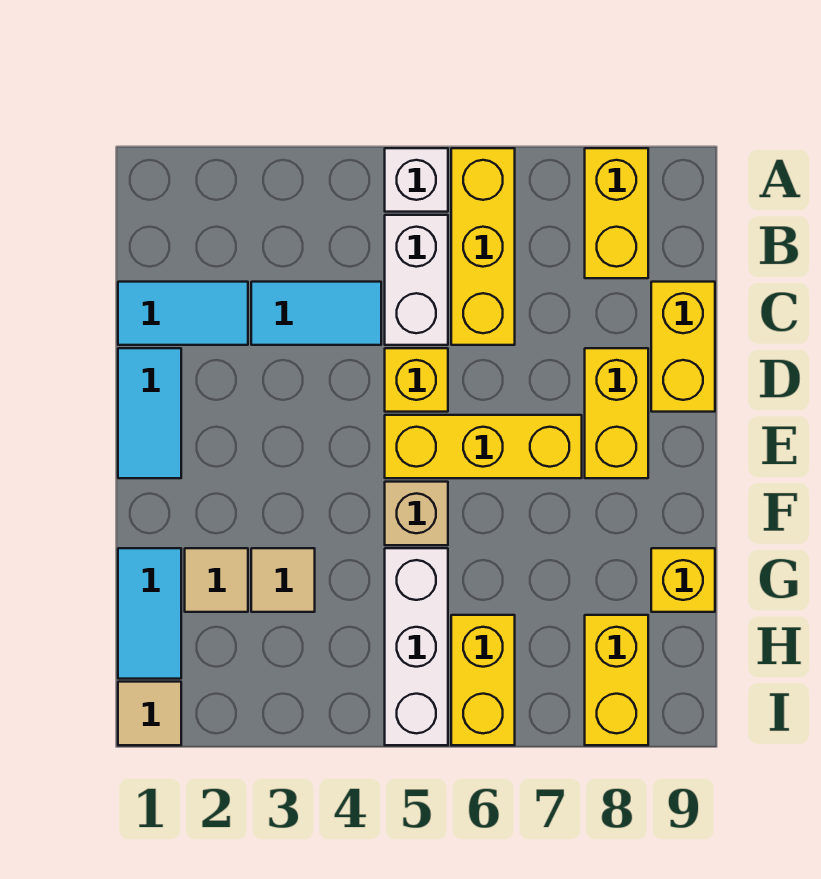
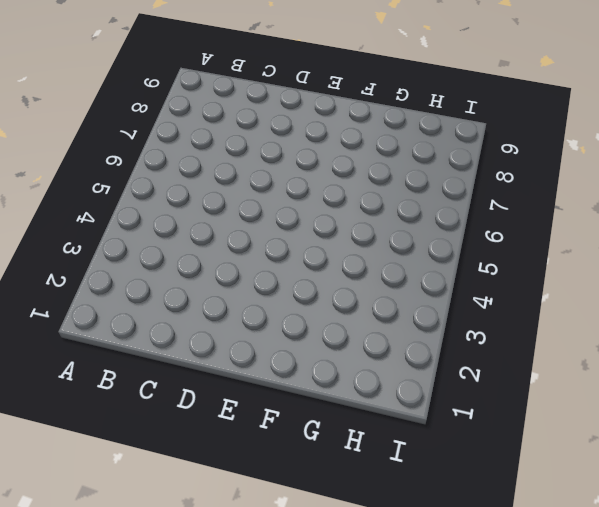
none -> white brick A5 level 1
none -> yellow brick A6:C6 level 1
none -> yellow brick A8:B8 level 1

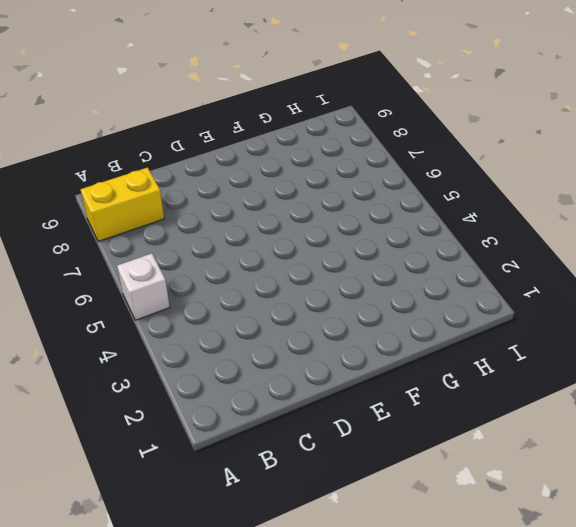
none -> yellow brick A6:C6 level 1
none -> white brick B5:C5 level 1
none -> cyan tile C1:C2 level 1

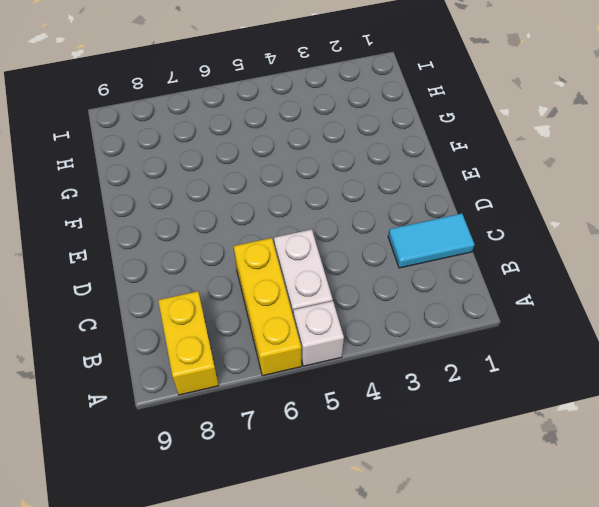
none -> cyan tile C3:C4 level 1
none -> yellow brick C9:D9 level 1
none -> cyan tile D1:E1 level 1

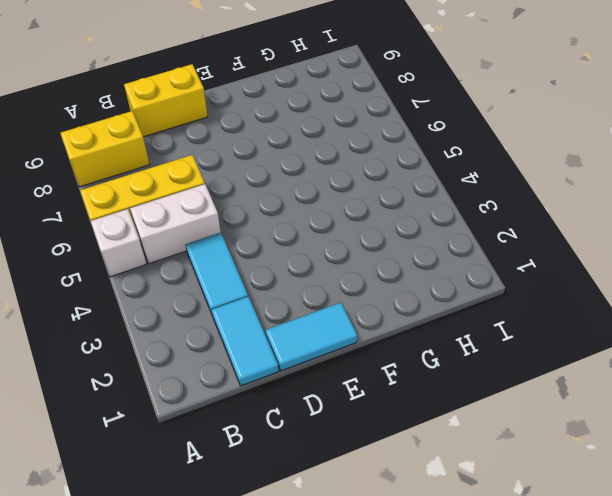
none -> yellow brick D5 level 1
none -> yellow brick D8:E8 level 1
none -> yellow brick E5:E7 level 1

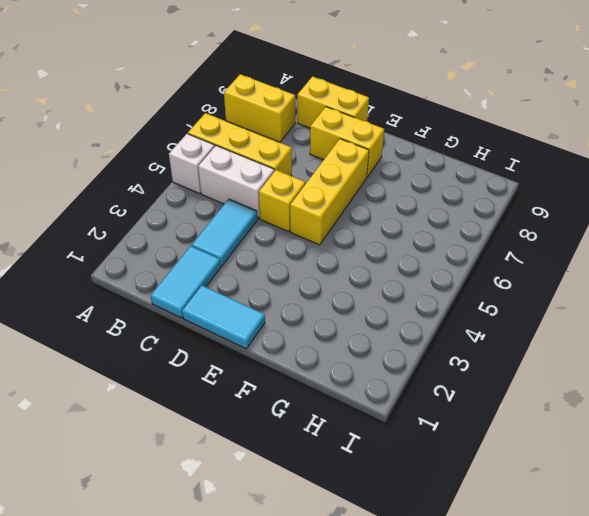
none -> tan brick F5 level 1
none -> cyan tile G1:H1 level 1
none -> tan tile G2 level 1

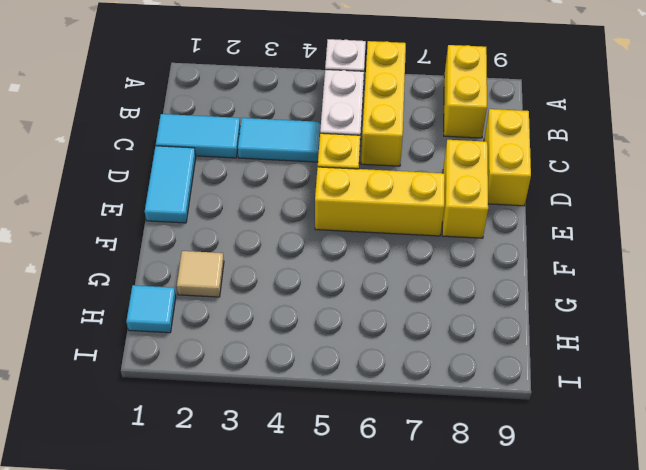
cyan tile H1 level 1 -> cyan tile G1:H1 level 1
none -> tan brick F5 level 1
none -> tan tile G3 level 1
none -> white brick G5:I5 level 1

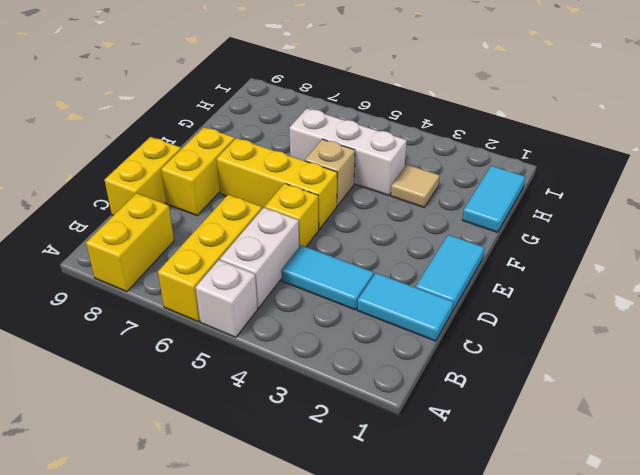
white brick G4:G6 level 1 -> white brick G5:I5 level 1
none -> tan tile G2 level 1
none -> yellow brick G9 level 1
none -> yellow brick H6:I6 level 1

